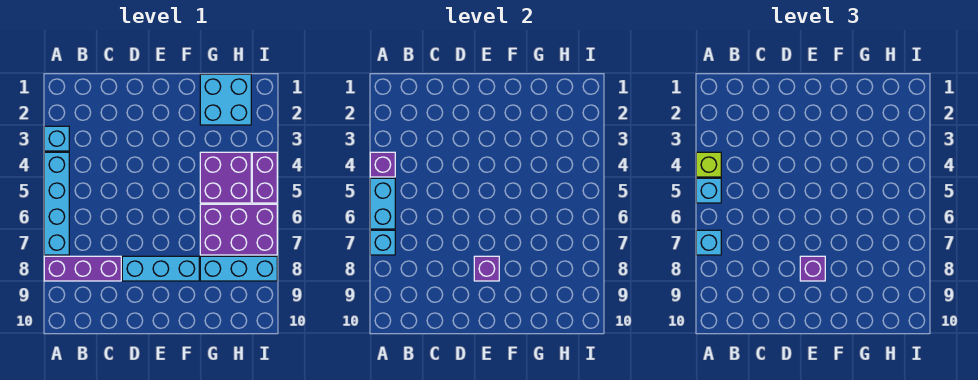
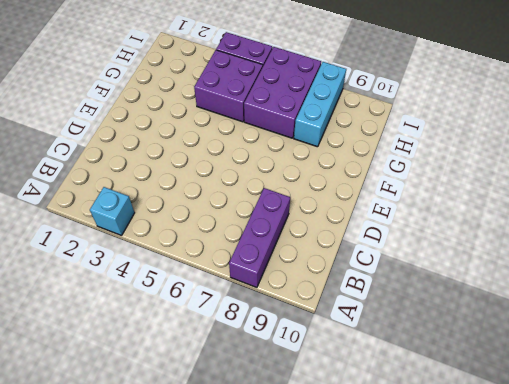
none -> cyan brick A4:A7 level 1
none -> cyan brick D8:F8 level 1
none -> cyan brick G1:H2 level 1

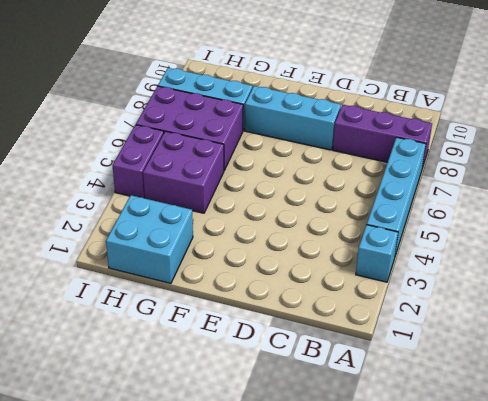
none -> purple brick A4 level 2
none -> cyan brick A5:A6 level 2
none -> cyan brick A7 level 2

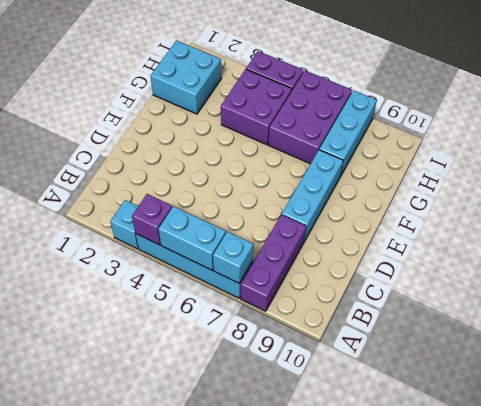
none -> purple brick E8 level 2
none -> lime brick A4 level 3
none -> cyan brick A5 level 3

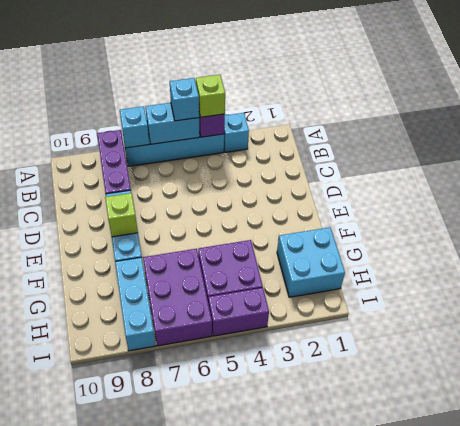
lime brick E8 level 2 -> purple brick E8 level 2
none -> cyan brick A7 level 3
none -> purple brick E8 level 3

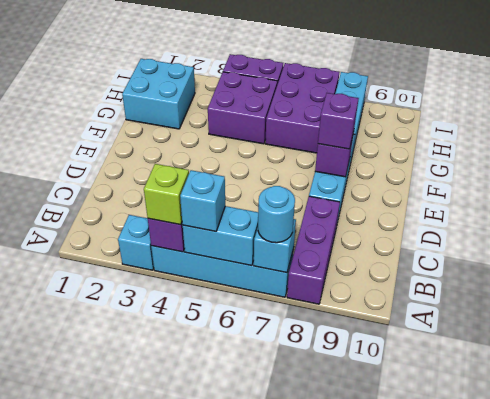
cyan round brick A7 level 3 -> cyan brick A7 level 3

